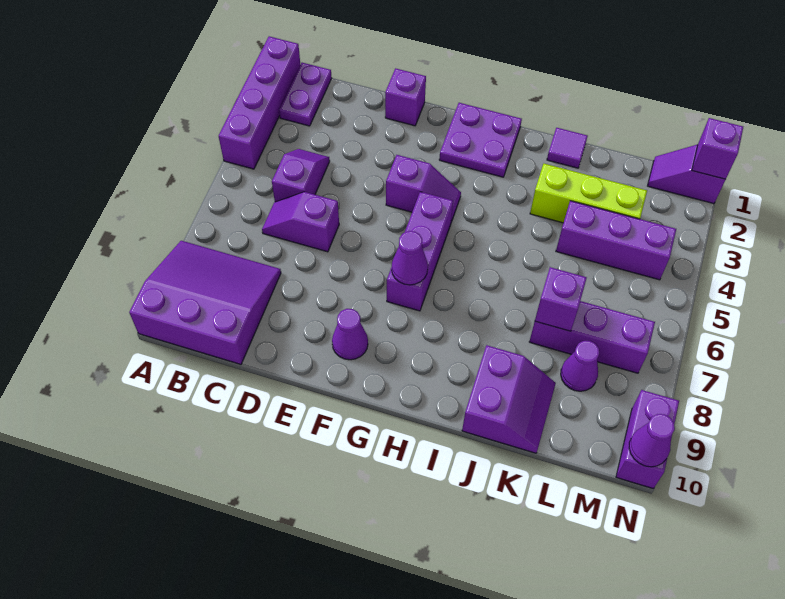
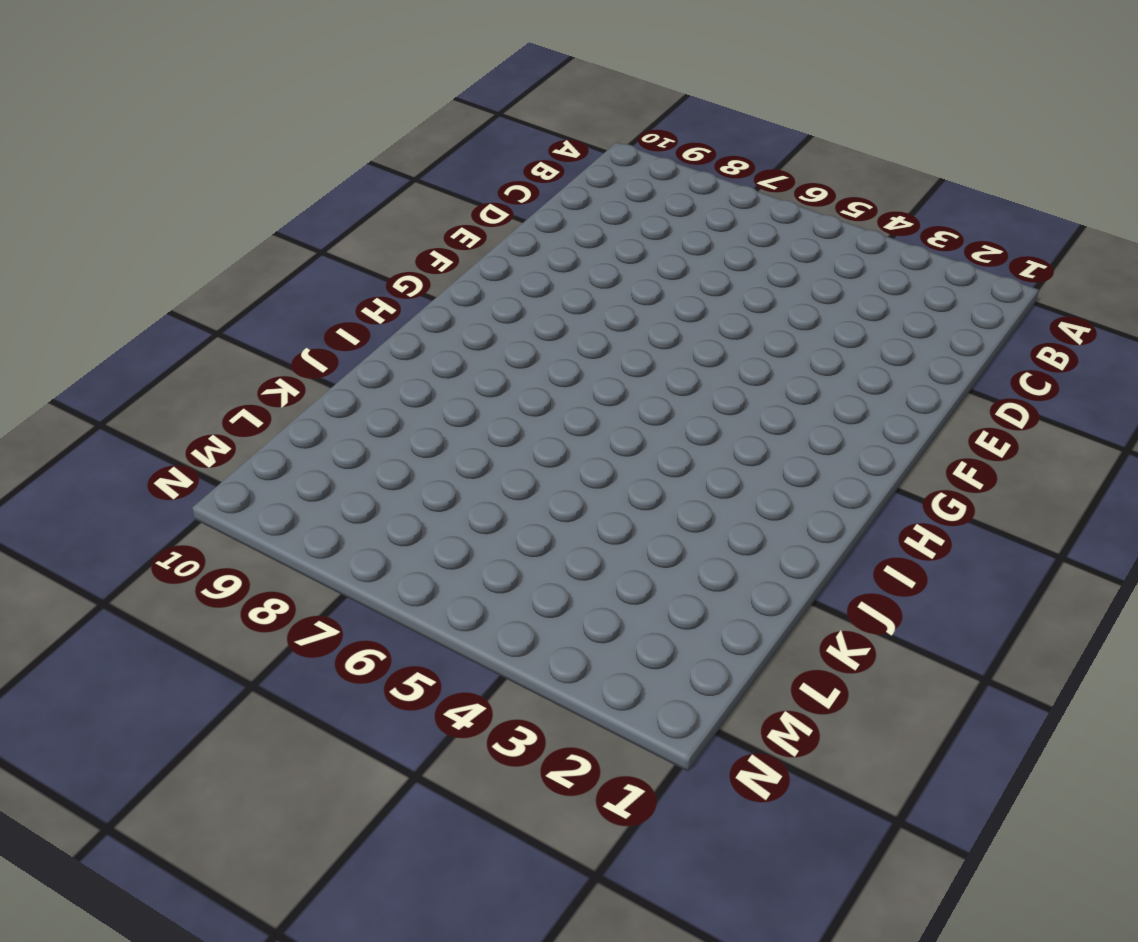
none -> purple brick A1:A4 level 1
none -> purple slope A8:C10 level 1 top 10
none -> purple plate B1:B2 level 1

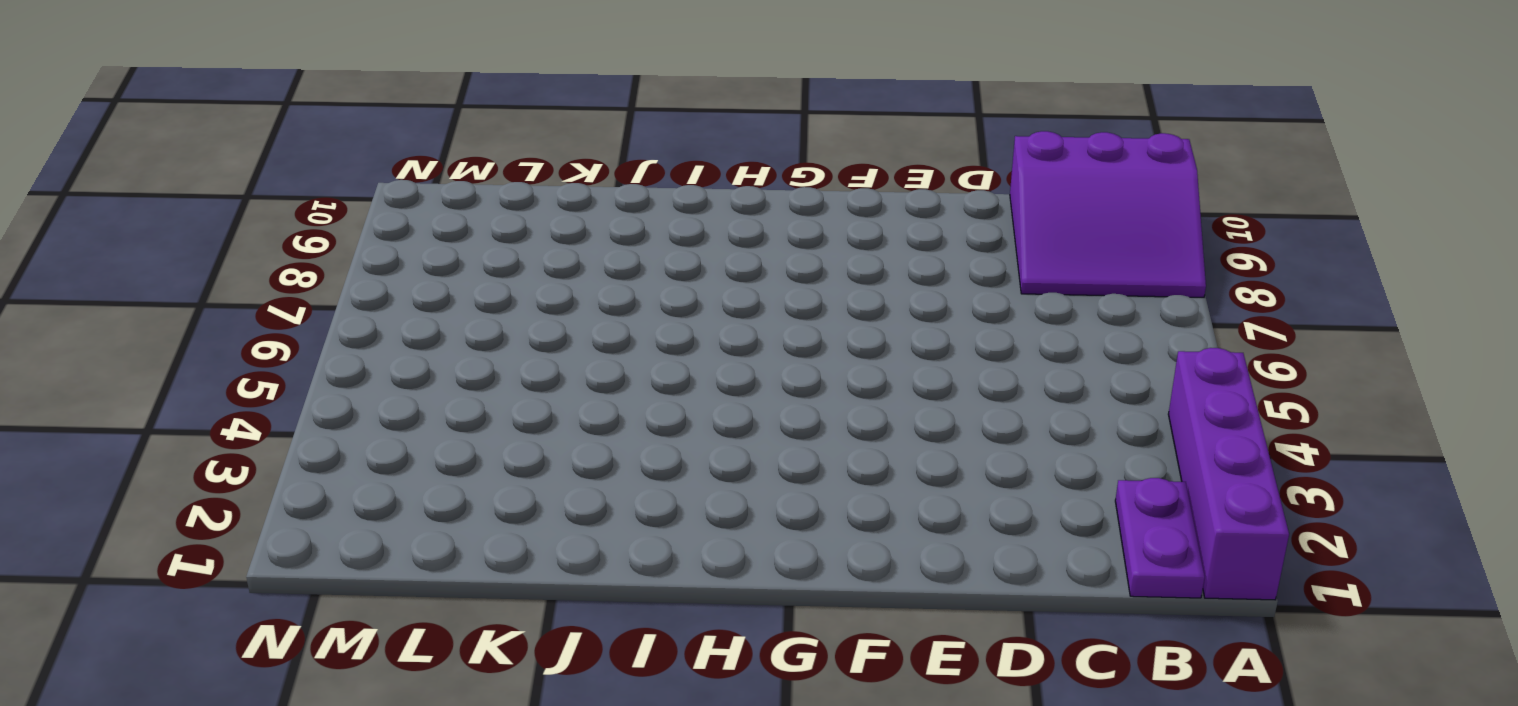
none -> purple slope C4:C5 level 1 top 5
none -> purple slope C6:D6 level 1 top D
none -> purple brick E1 level 1

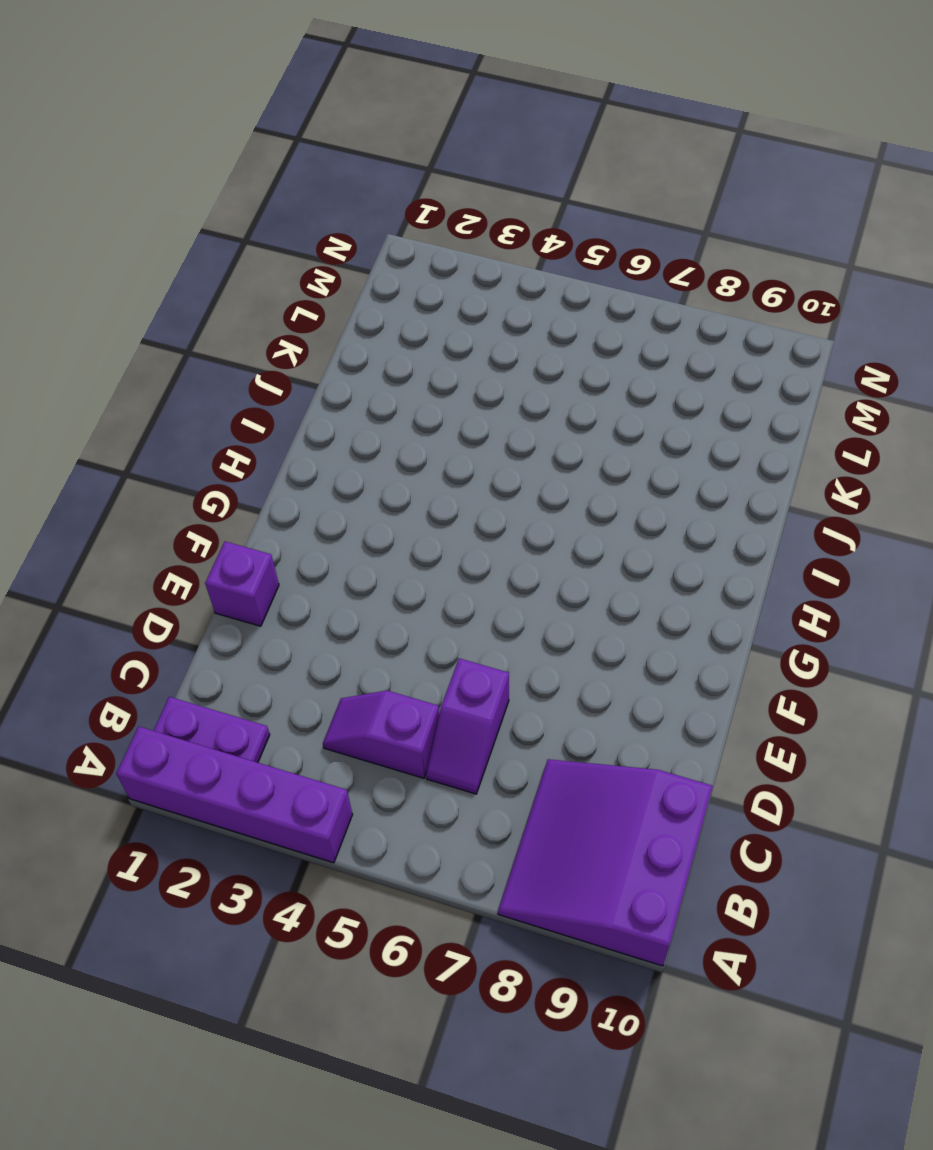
none -> purple slope F4:G4 level 1 top F
none -> purple cone F9 level 1
none -> purple plate G1:H2 level 1

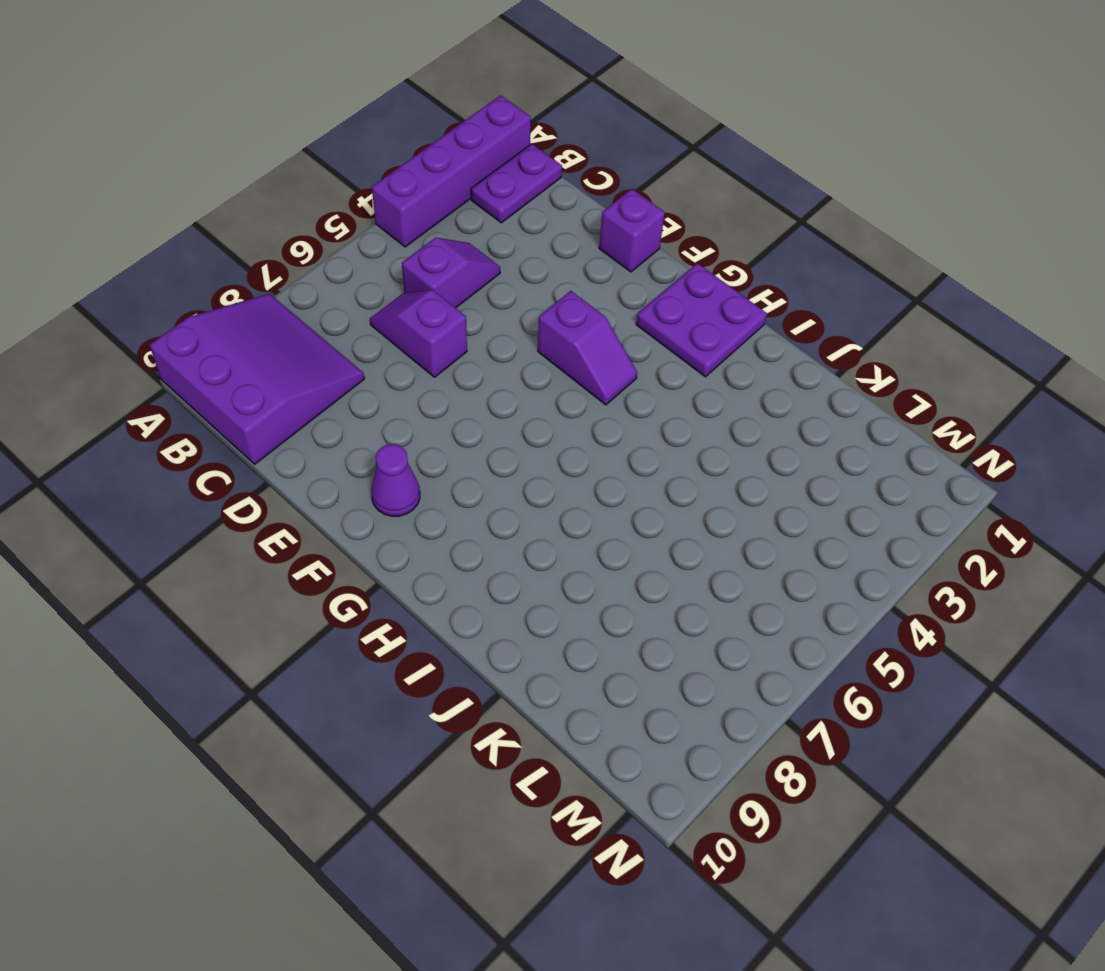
none -> purple brick G5:G7 level 1
none -> purple tile J1 level 1
none -> lime brick J3:L3 level 1

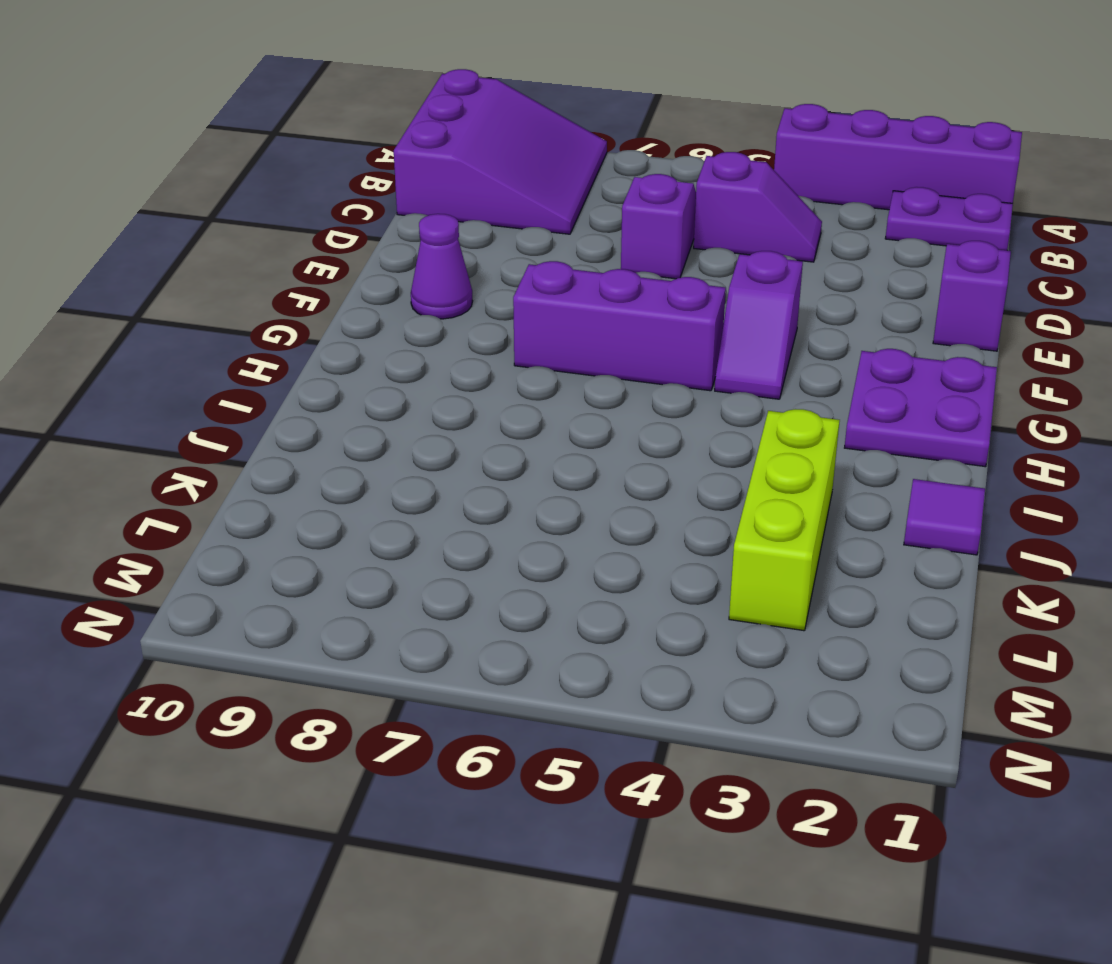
none -> purple slope J9:K10 level 1 top J
none -> purple brick K4:M4 level 1
none -> purple brick K7:M7 level 1

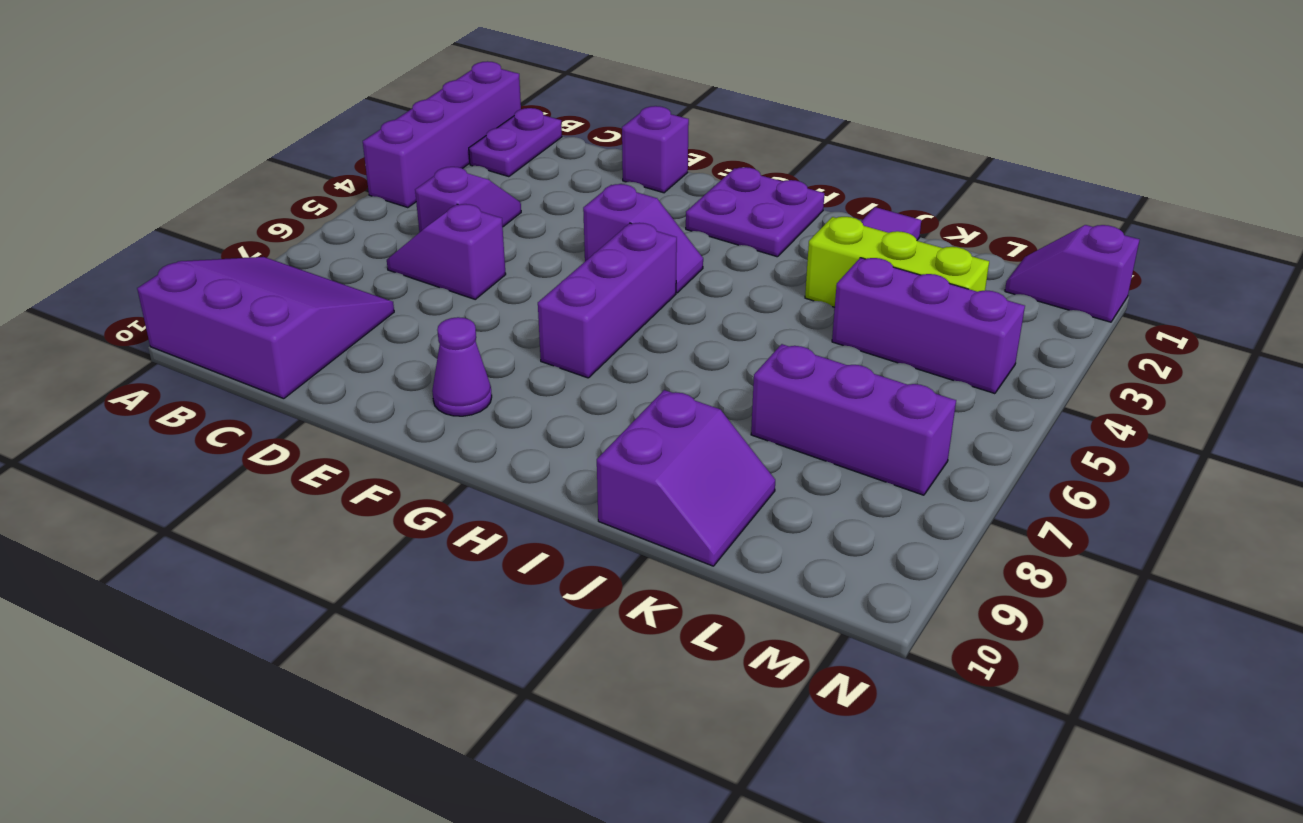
none -> purple cone L8 level 1
none -> purple brick N9:N10 level 1
none -> purple cone G7 level 2

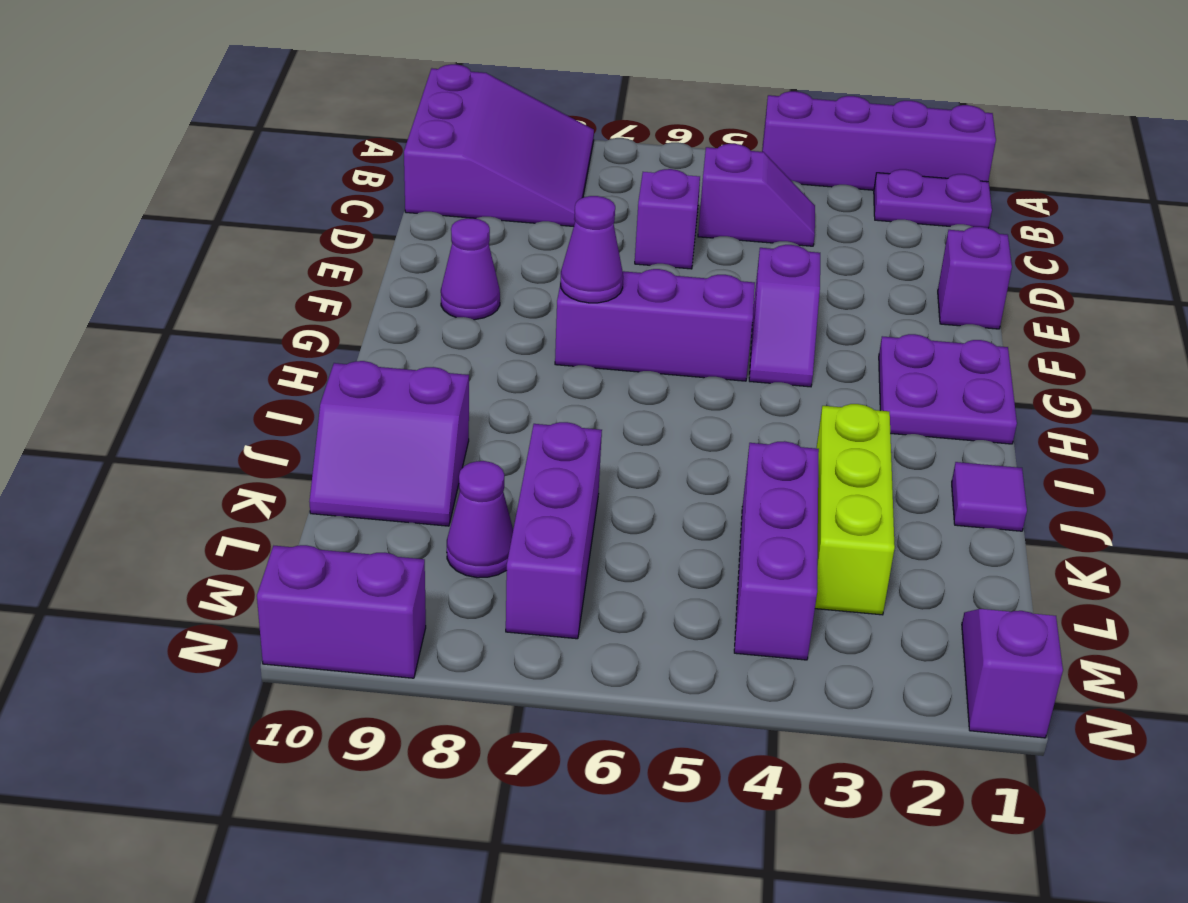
none -> purple brick K7 level 2
none -> purple brick N1 level 2
none -> purple cone N10 level 2

